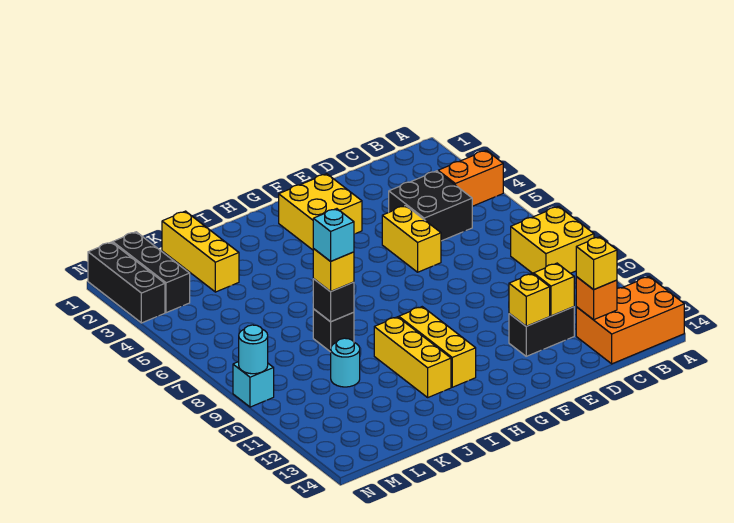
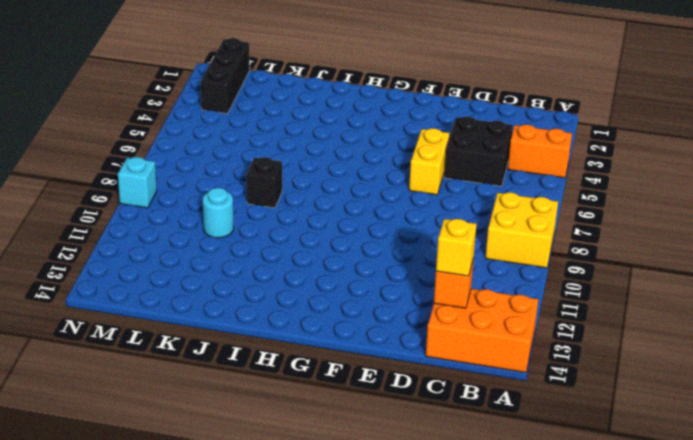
none -> black brick D12:E12 level 1
none -> yellow brick F2:G3 level 1
none -> yellow brick H10:H12 level 1

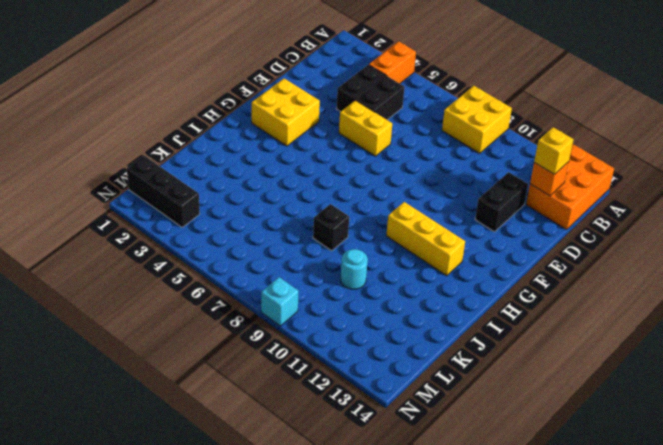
none -> yellow brick I10:I12 level 1
none -> yellow brick K1:K3 level 1
none -> black brick N1:N3 level 1

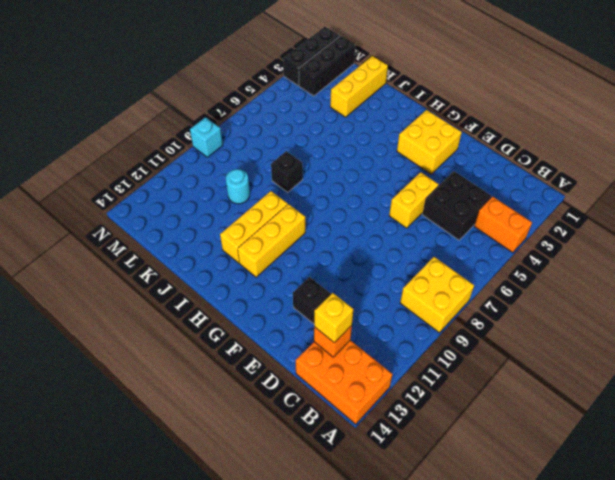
none -> yellow brick D12 level 2
none -> yellow brick E12 level 2
none -> black brick J8 level 2

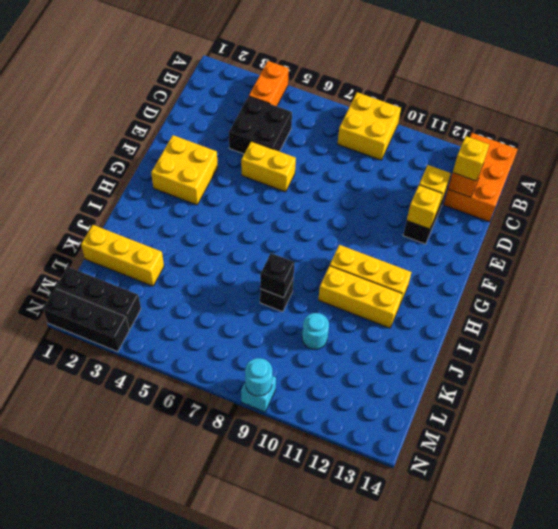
none -> yellow brick J8 level 3
none -> cyan brick J8 level 4

